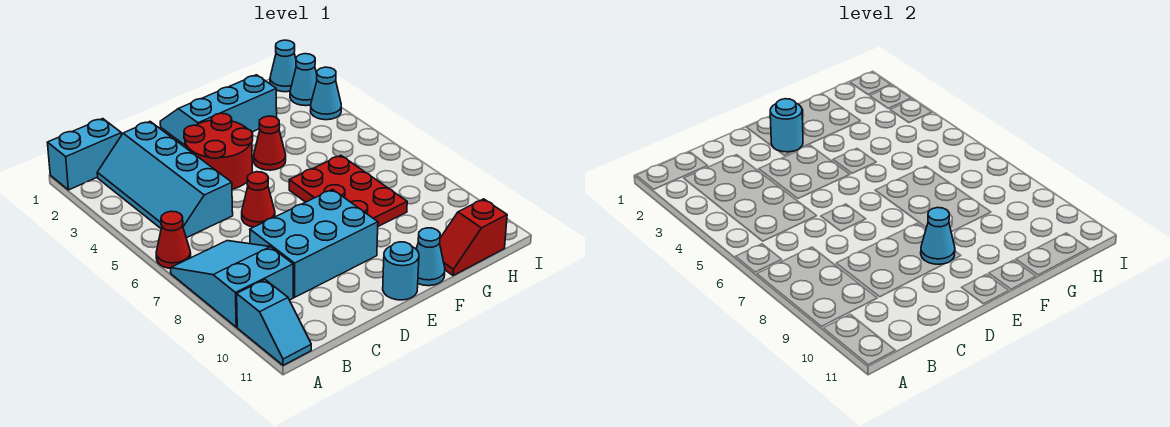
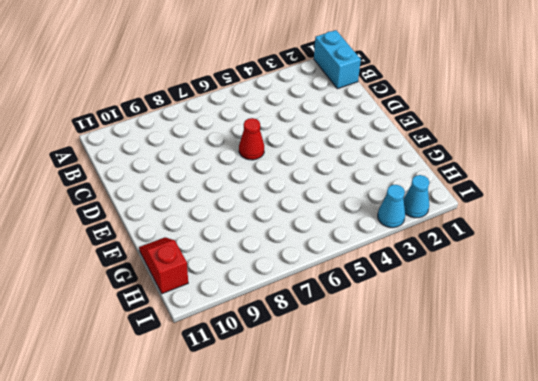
none -> red cone A6 level 1
none -> cyan slope A7:B9 level 1 top 9
none -> cyan slope A10:A11 level 1 top 10

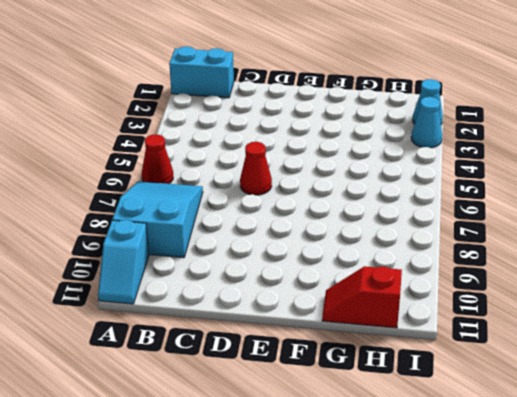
none -> cyan slope B2:C5 level 1 top C
none -> cyan brick C8:E9 level 1
none -> red round brick D3:E4 level 1

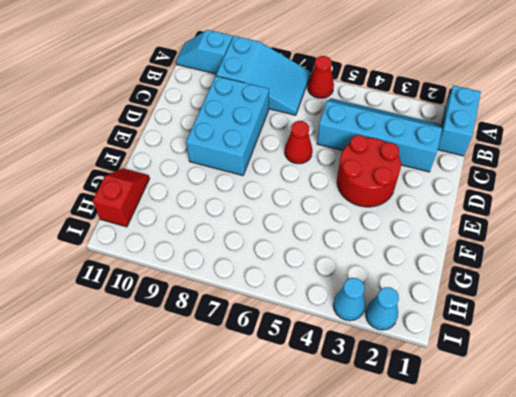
none -> cyan slope E1:G2 level 1 top 2
none -> cyan round brick E11 level 1
none -> red cone F4 level 1

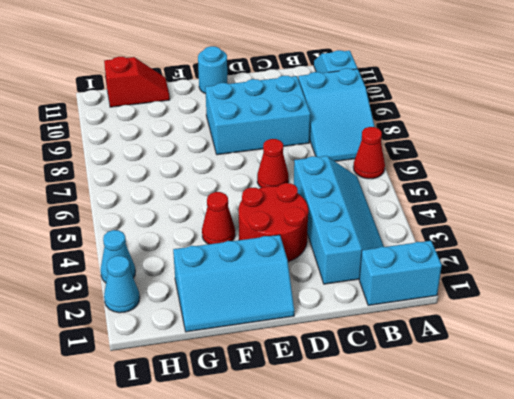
none -> red plate F6:G8 level 1
none -> cyan cone F11 level 1
none -> cyan cone I1 level 1

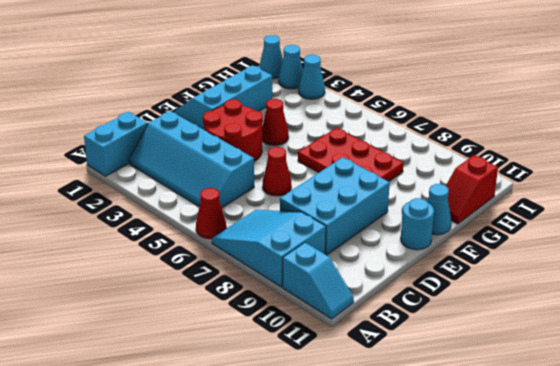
none -> cyan round brick E2 level 2
none -> cyan cone E9 level 2

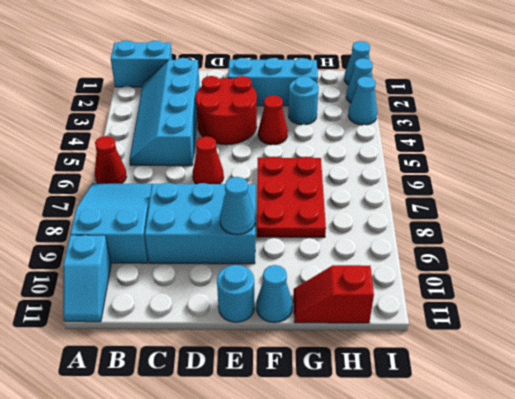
cyan round brick G3 level 1 -> cyan round brick E2 level 2

